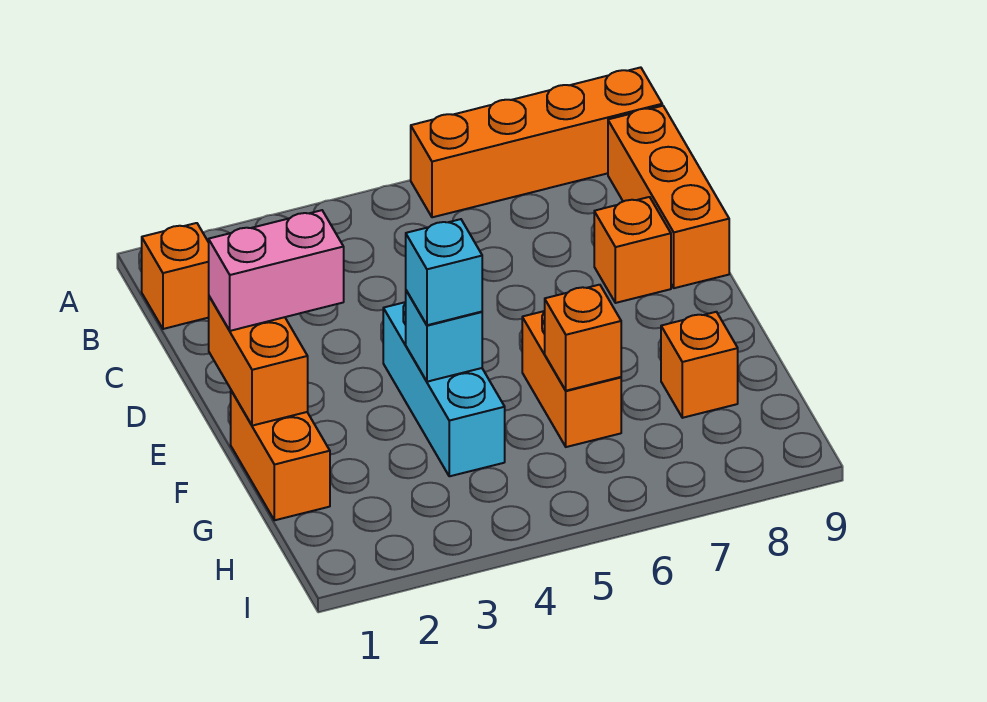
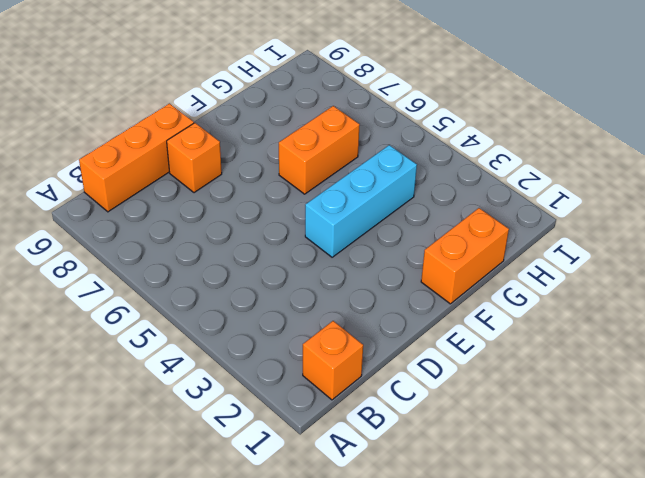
none -> orange brick A6:A9 level 1
none -> orange brick G8 level 1
none -> orange brick E1:F1 level 2

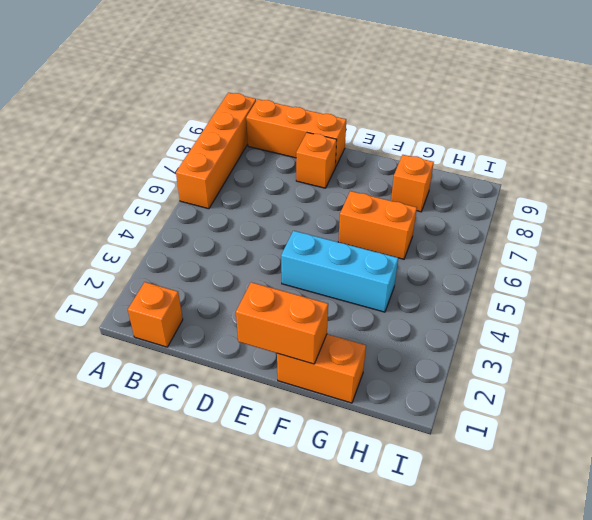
none -> cyan brick F4 level 2
none -> orange brick G6 level 2
none -> pink brick E1:E2 level 3

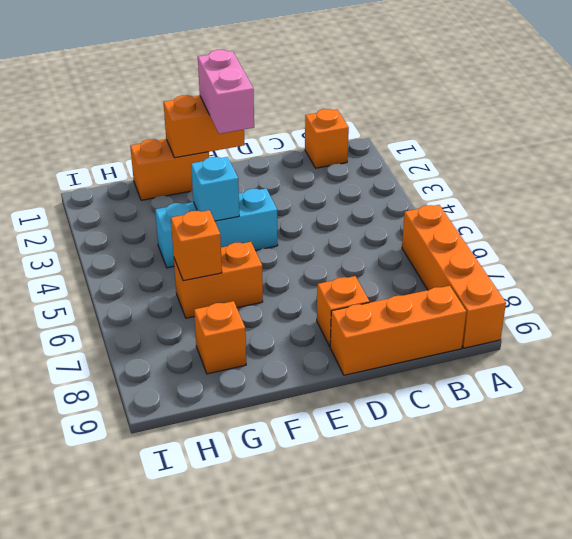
none -> cyan brick F4 level 3

